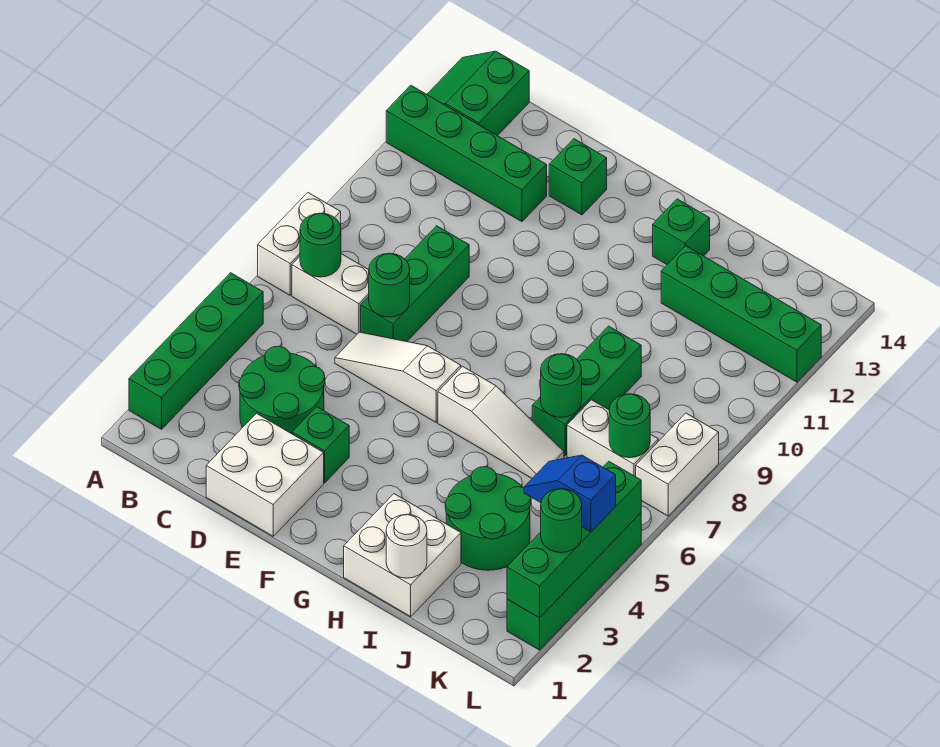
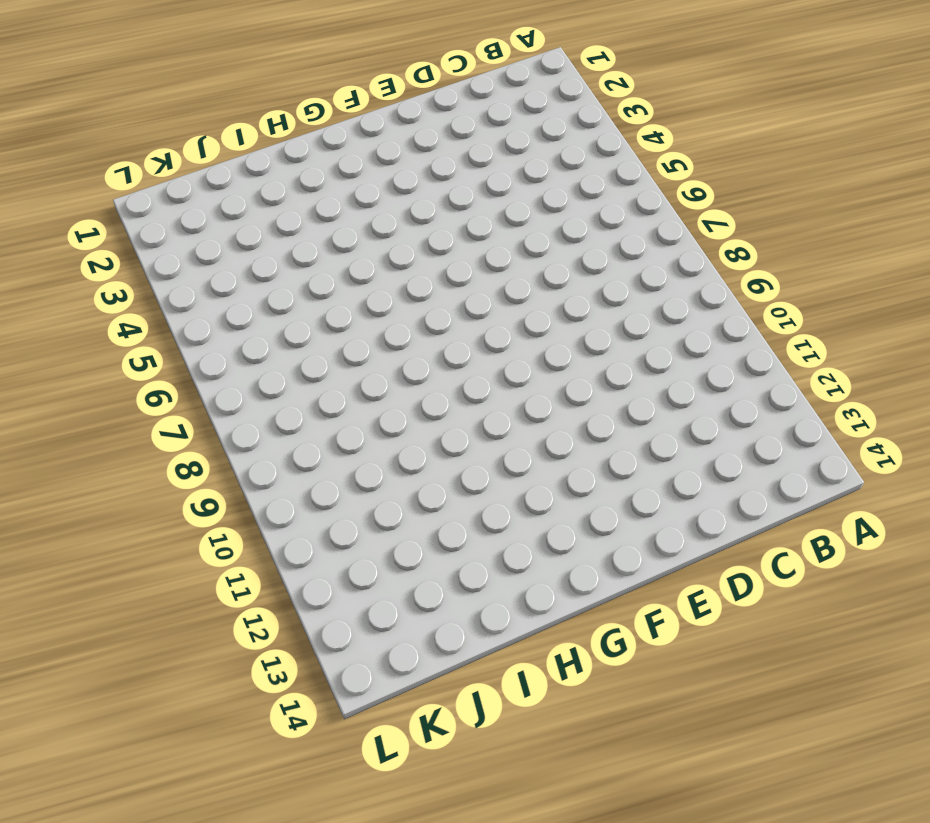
none -> green brick A2:A5 level 1
none -> white brick A7:A8 level 1
none -> green brick A12:D12 level 1

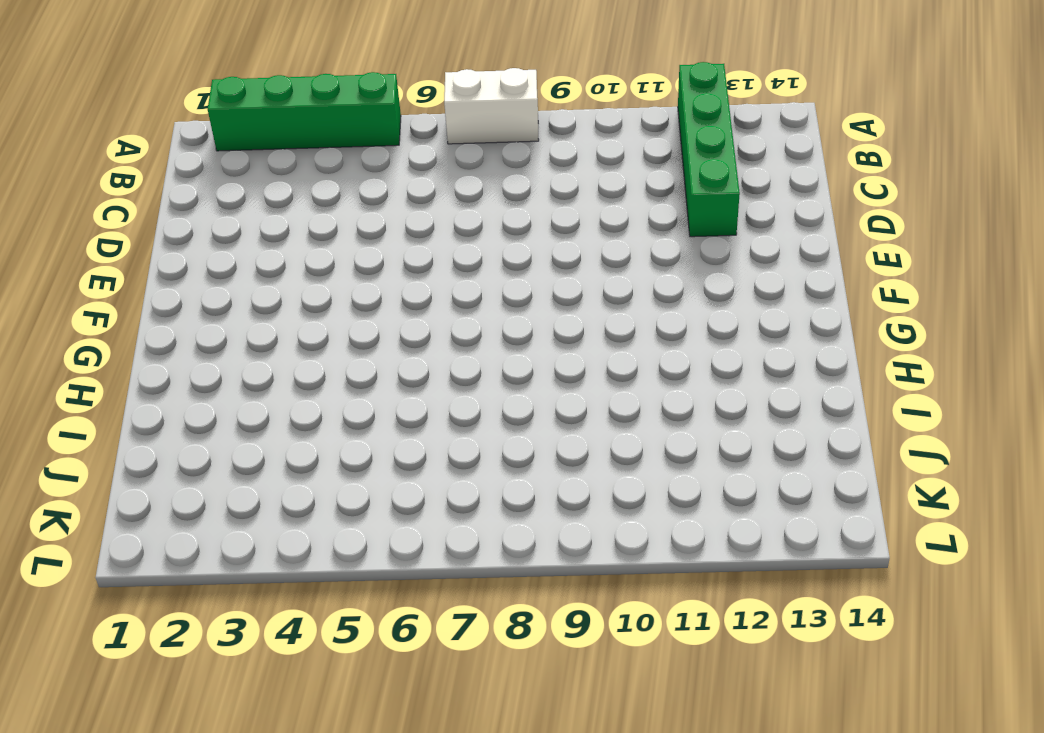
none -> green slope A13:B14 level 1 top B
none -> white brick B7:C7 level 1
none -> green round brick C3:D4 level 1

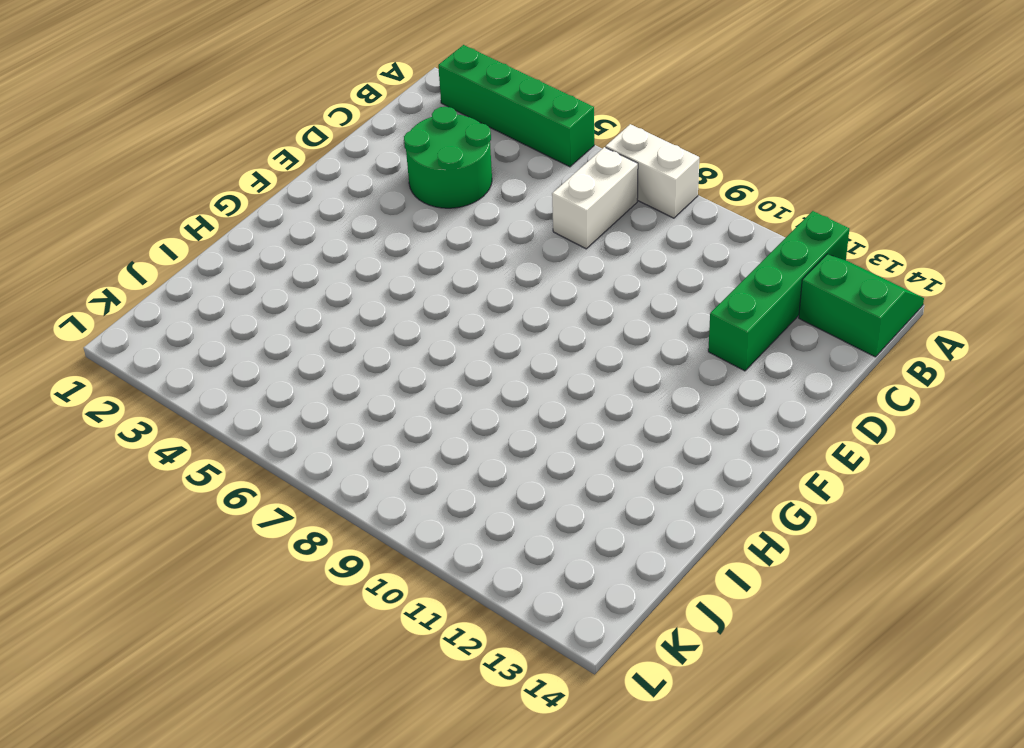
none -> white brick D1:E2 level 1
none -> white slope D6:F6 level 1 top F
none -> green brick D7:D9 level 1

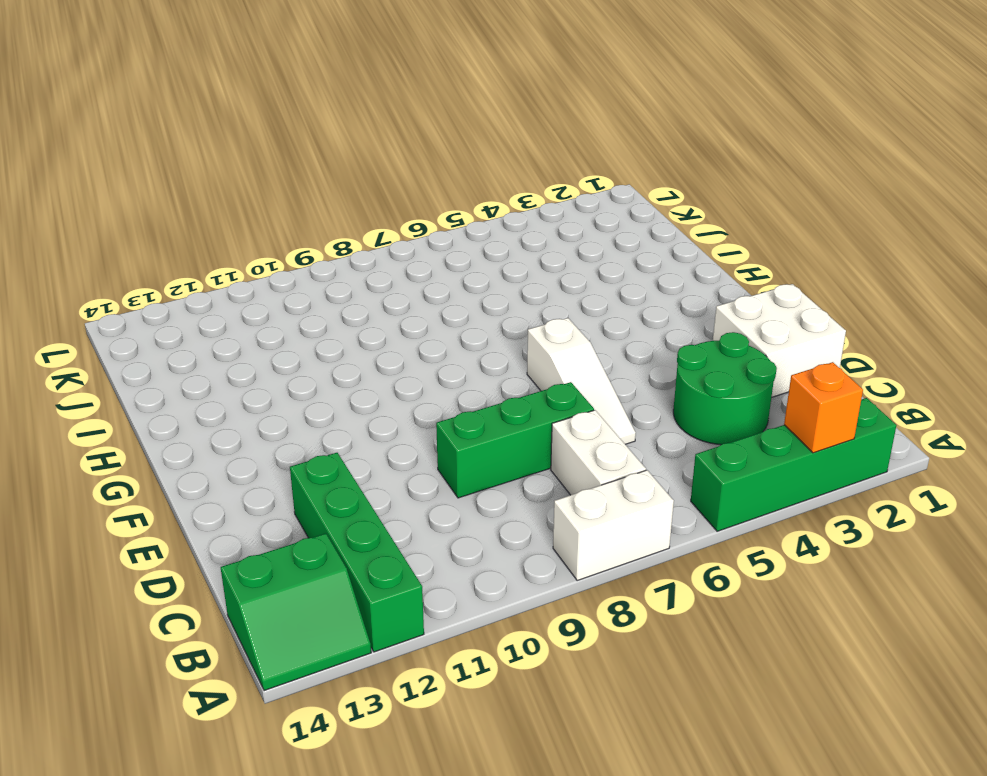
orange brick A3 level 2 -> none
none -> green brick E3 level 1
none -> green brick E13 level 1
none -> white slope G6:I6 level 1 top G

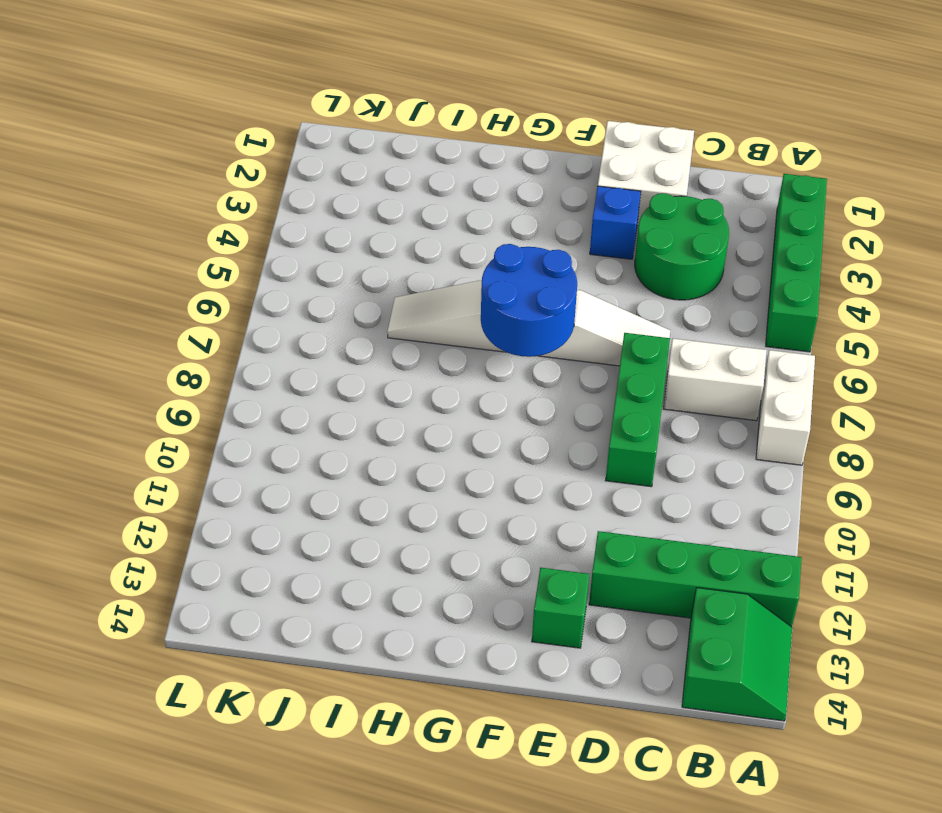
blue brick E3 level 1 -> green brick E3 level 1
blue round brick F6:G7 level 2 -> none
none -> white brick H1:I2 level 1
none -> green brick H13 level 1
none -> green round brick I3:J4 level 1

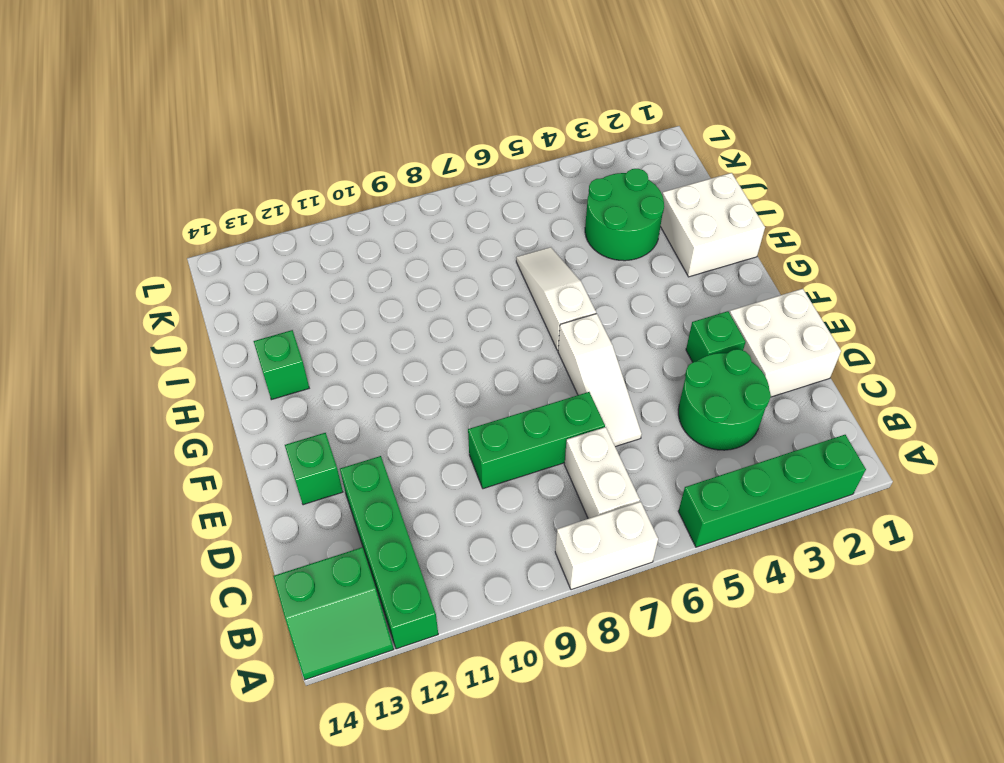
none -> green brick I7:I9 level 1
none -> green brick I12:L12 level 1
none -> white brick J7:K7 level 1

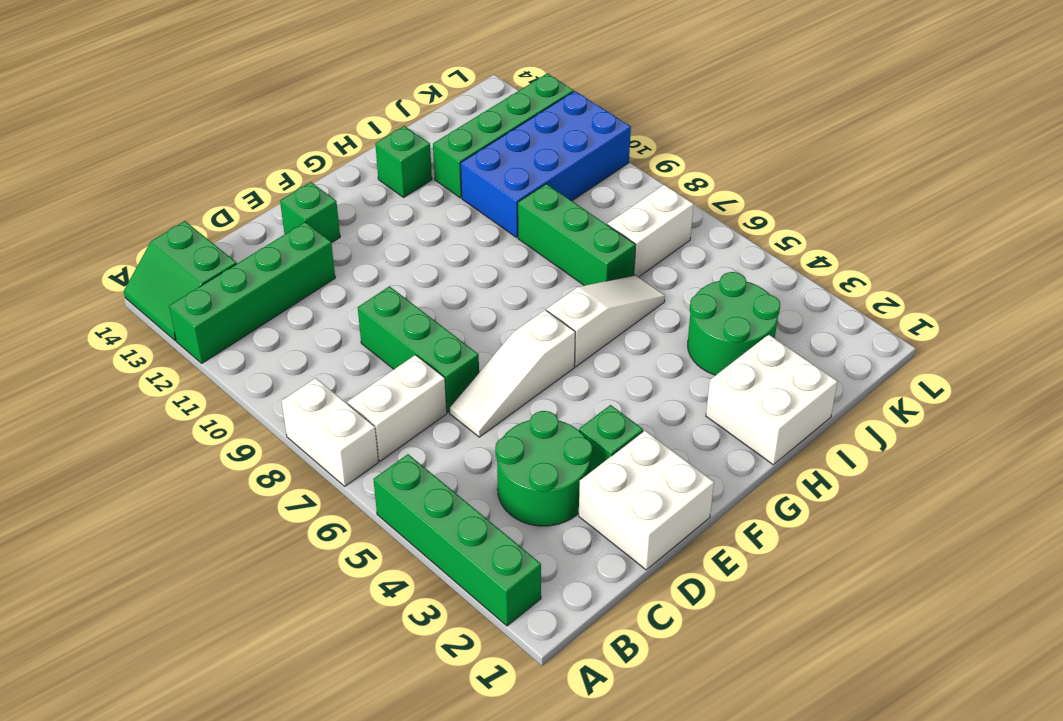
blue brick I10:L11 level 1 -> none
none -> green brick L2:L5 level 1
none -> white brick L7:L8 level 1
none -> green round brick B7 level 2

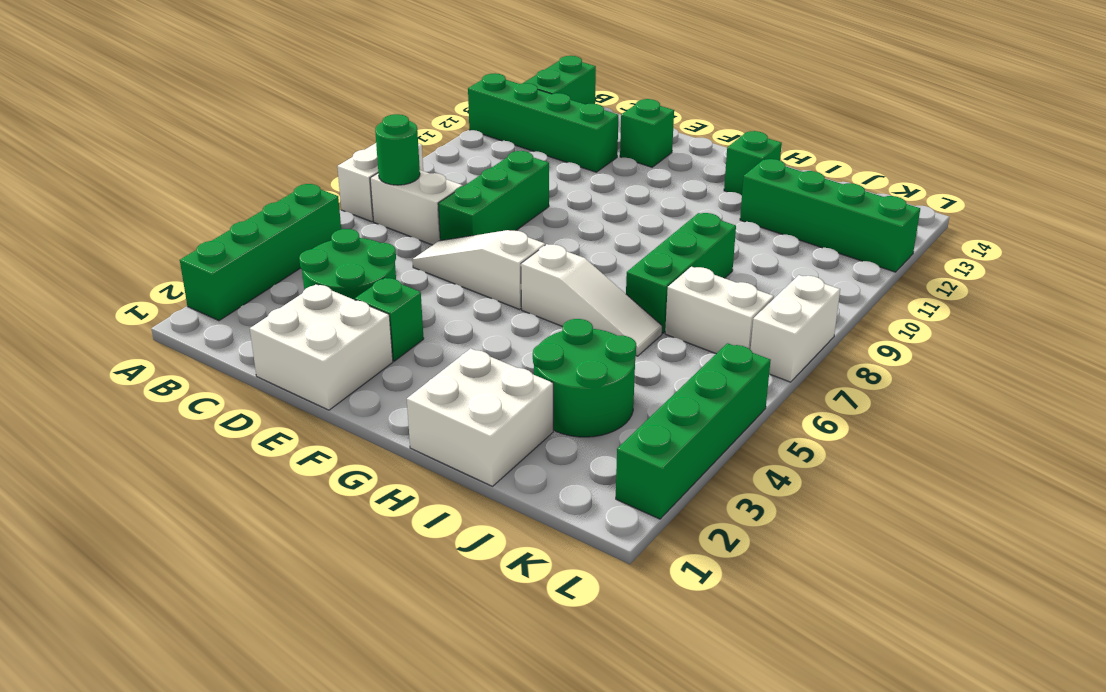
none -> green round brick D7 level 2
none -> white round brick I1 level 2
none -> green round brick I7 level 2

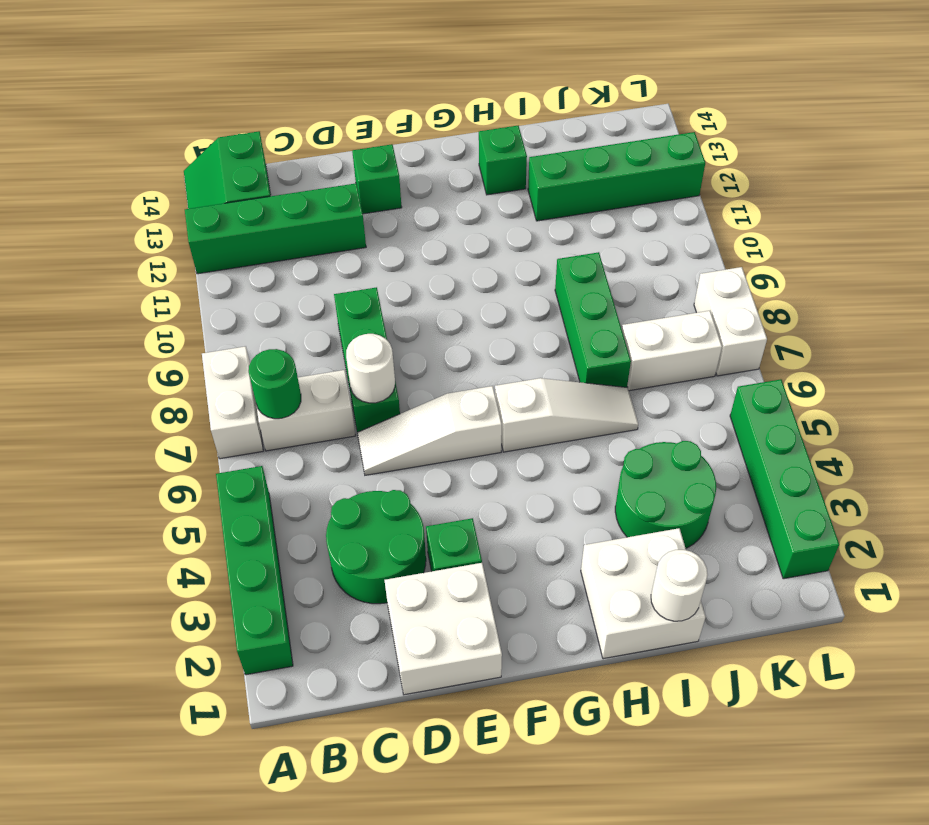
white round brick D7 level 2 -> green round brick D7 level 2
none -> green round brick I7 level 2
none -> green round brick K7 level 2
none -> green brick L2:L5 level 2

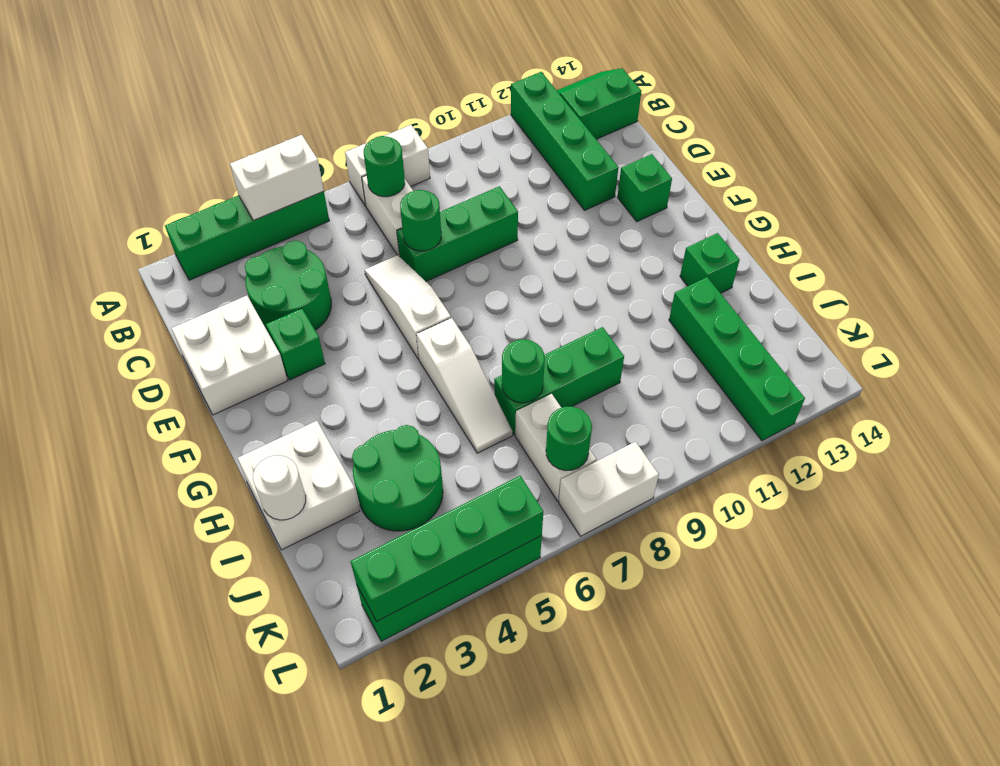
white brick A4:A5 level 2 -> none
none -> blue slope K4:L4 level 3 top L
none -> green round brick L3 level 3

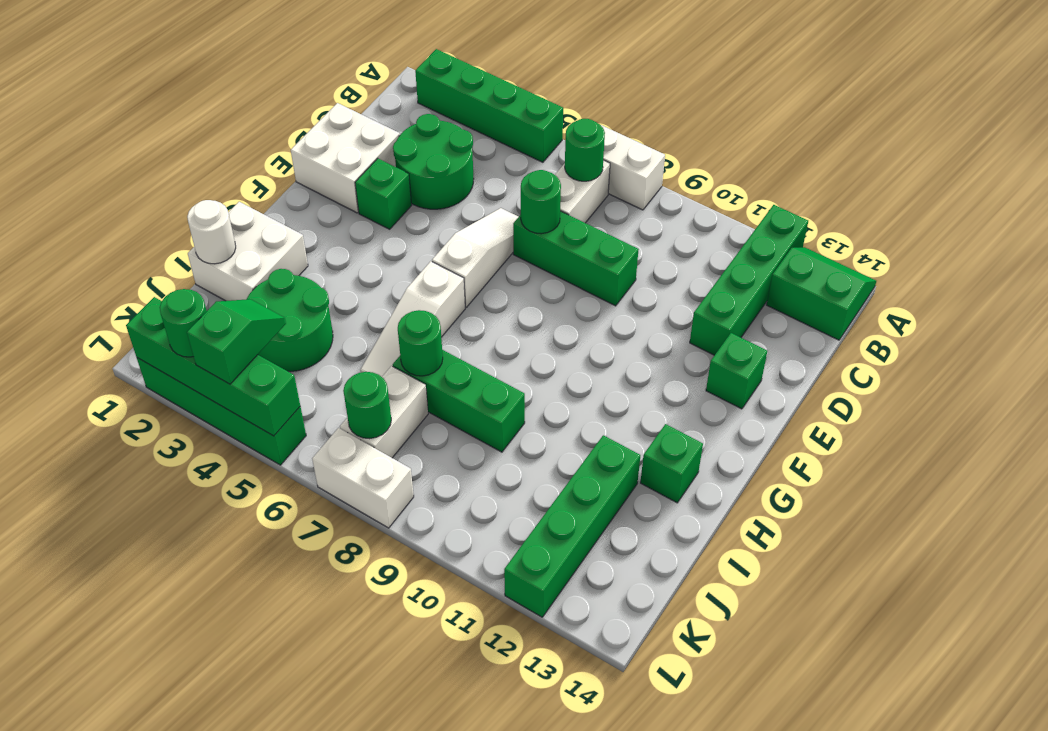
green slope K4:L4 level 3 top L -> blue slope K4:L4 level 3 top L

